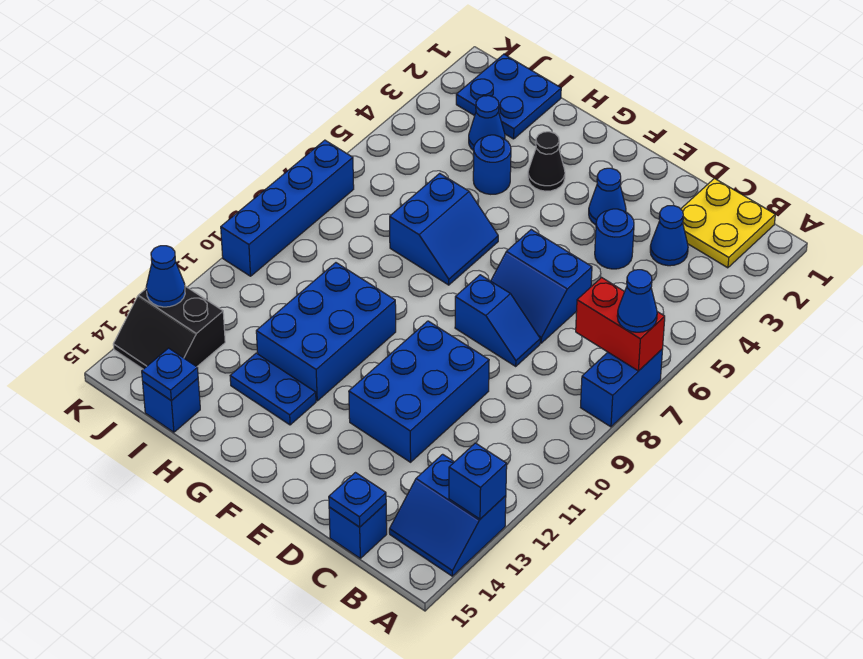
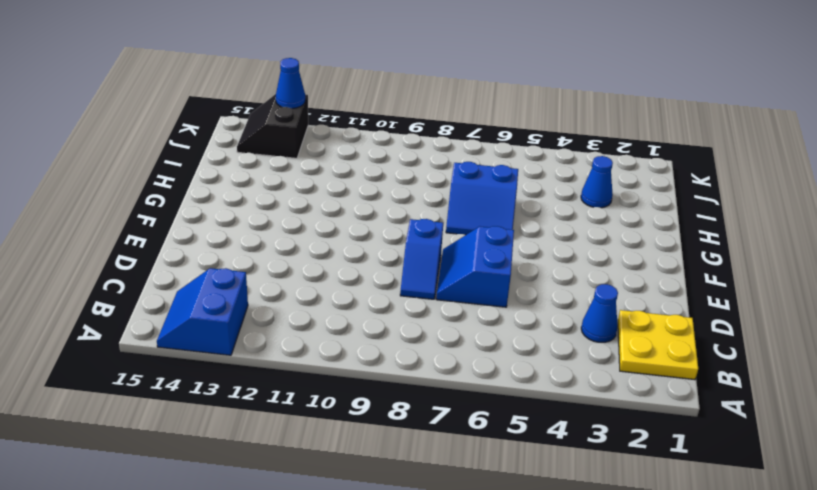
none -> blue brick A7:A8 level 1
none -> blue brick C15 level 1
none -> blue round brick D4 level 1

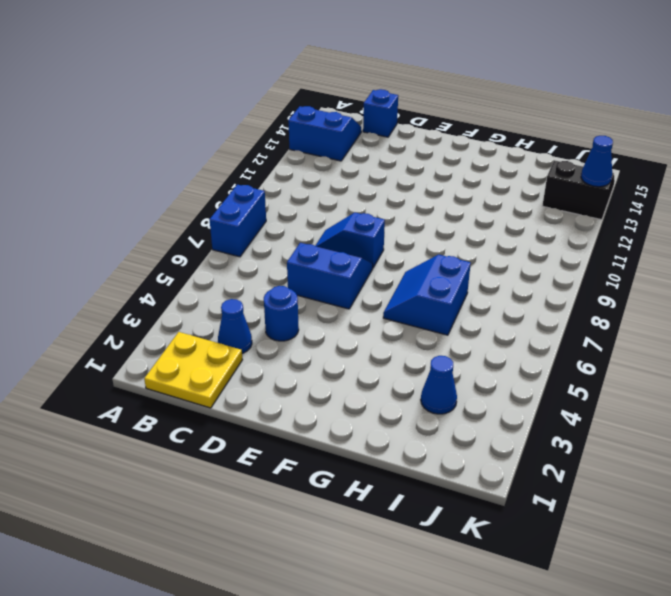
none -> blue brick D10:E12 level 1
none -> blue cone E3 level 1
none -> black cone G3 level 1

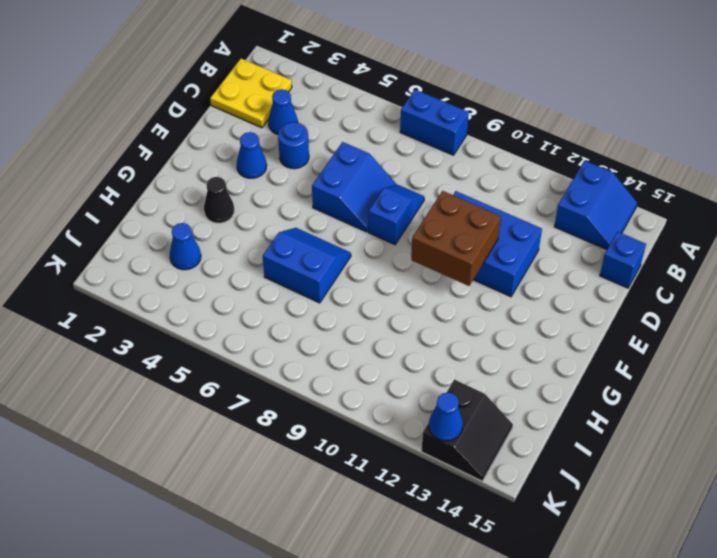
brown brick E10:F11 level 2 -> none
none -> blue brick G10:H12 level 1
none -> blue plate G13:H13 level 1
none -> blue round brick H4 level 1

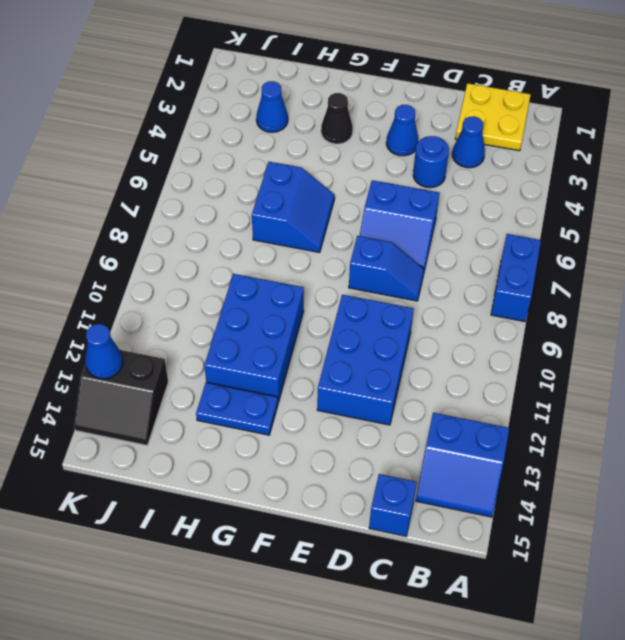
none -> blue round brick H4 level 1
none -> blue plate I1:J2 level 1
none -> blue brick I15 level 1

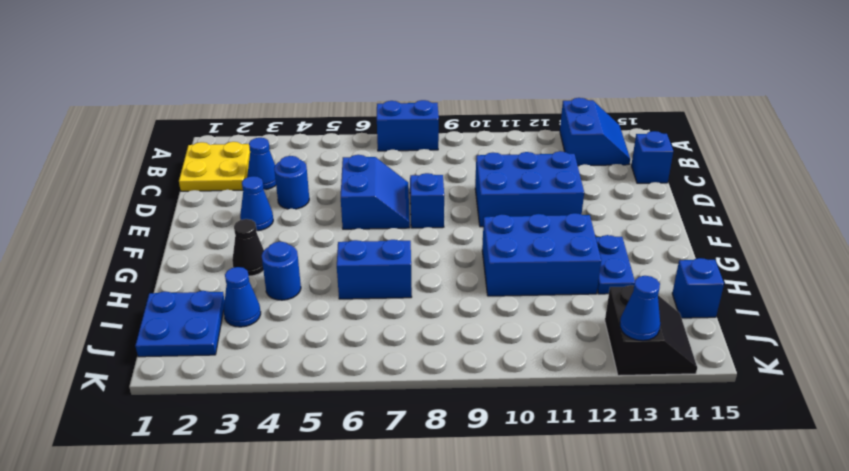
none -> blue brick K7:K10 level 1
none -> red brick A7:B7 level 2
none -> blue brick A13 level 2

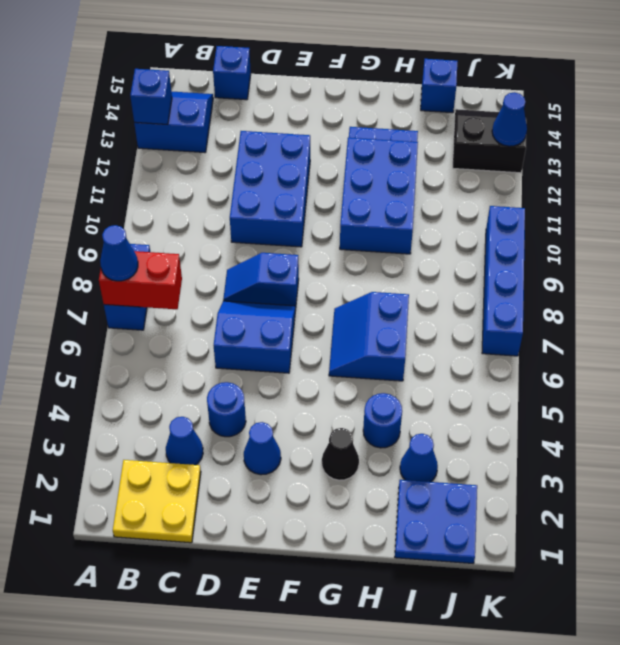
none -> blue plate C15 level 2
none -> blue plate I15 level 2

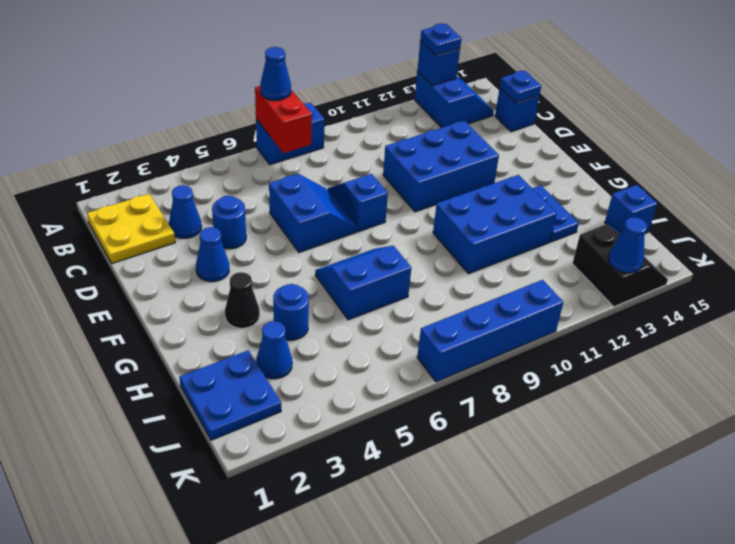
blue plate A13 level 3 -> blue plate I15 level 2

